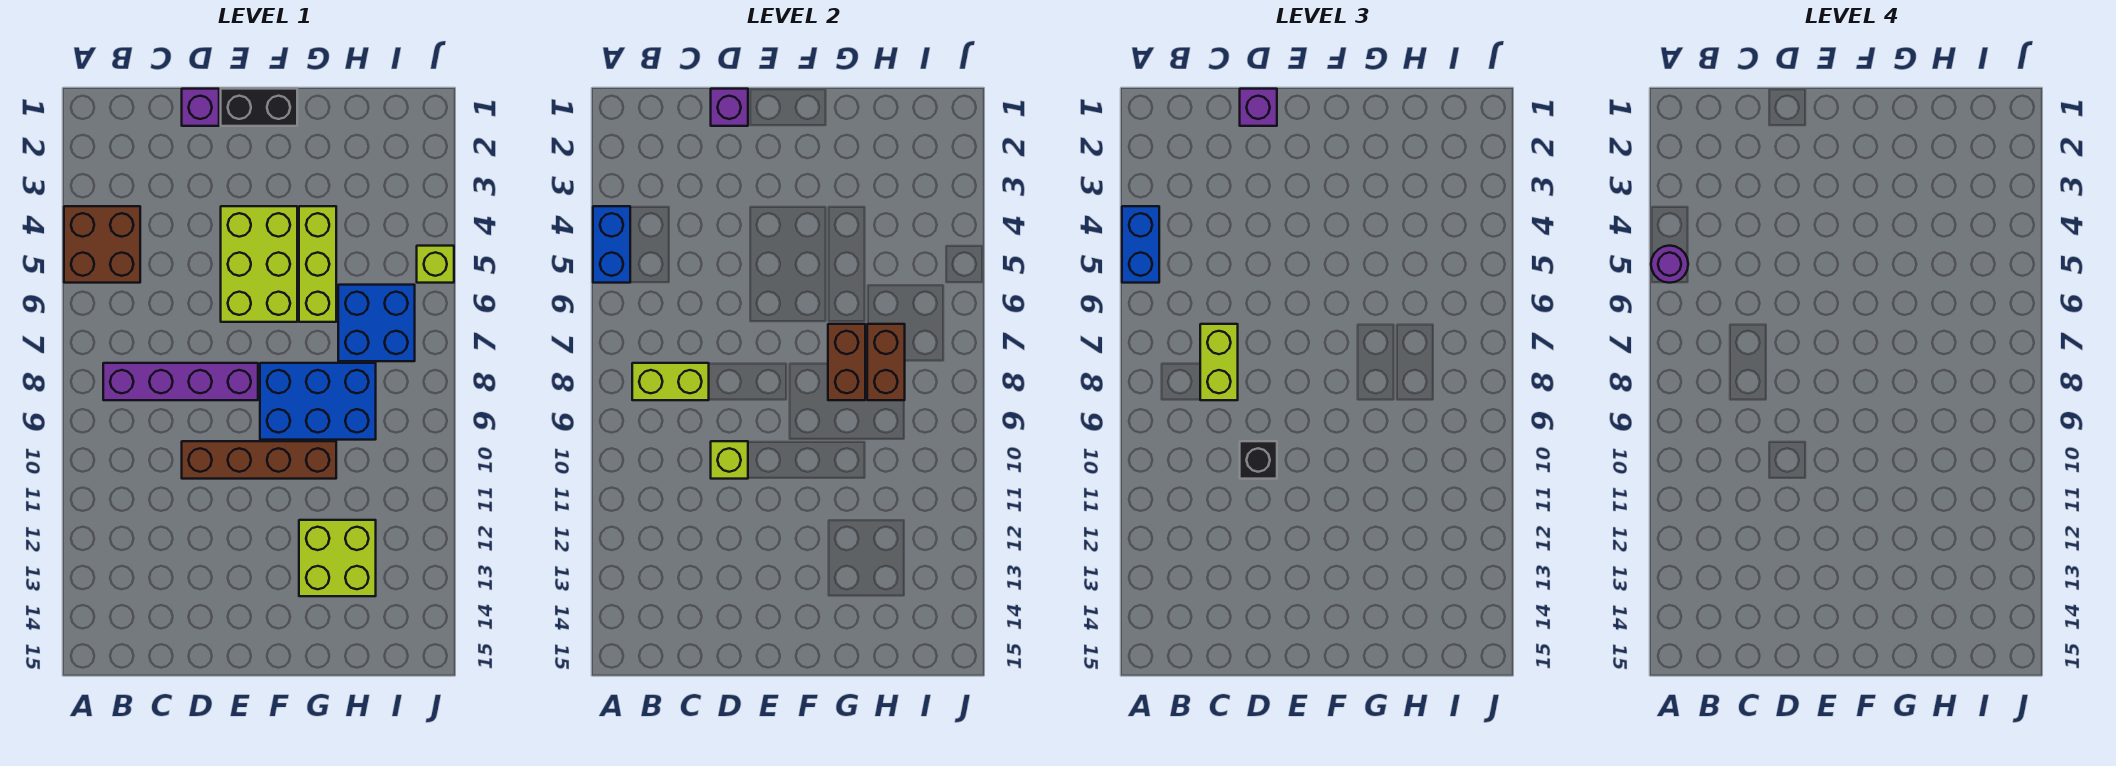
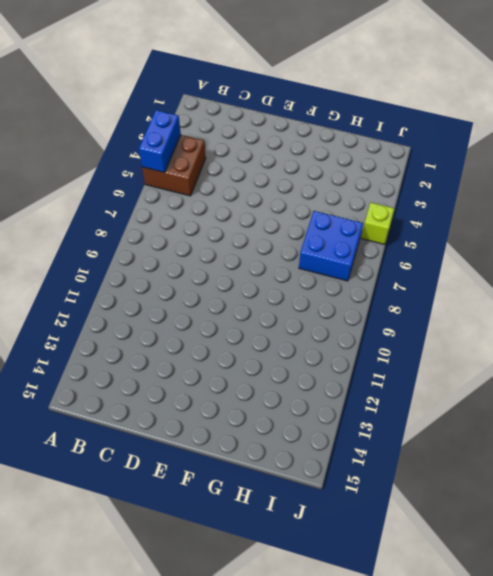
none -> purple brick B8:E8 level 1
none -> purple brick D1 level 1
none -> brown brick D10:G10 level 1

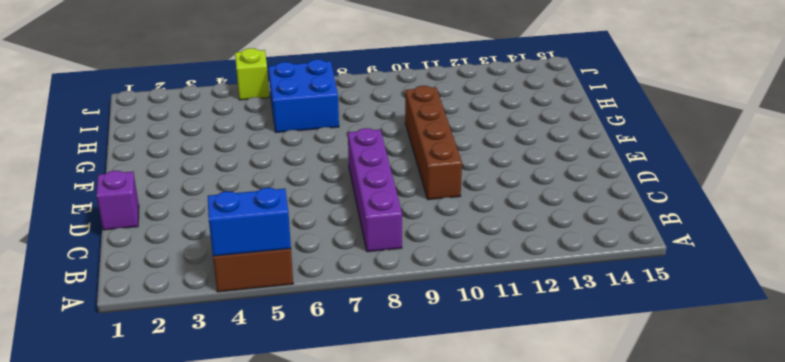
none -> black brick E1:F1 level 1
none -> lime brick E4:F6 level 1
none -> blue brick F8:H9 level 1

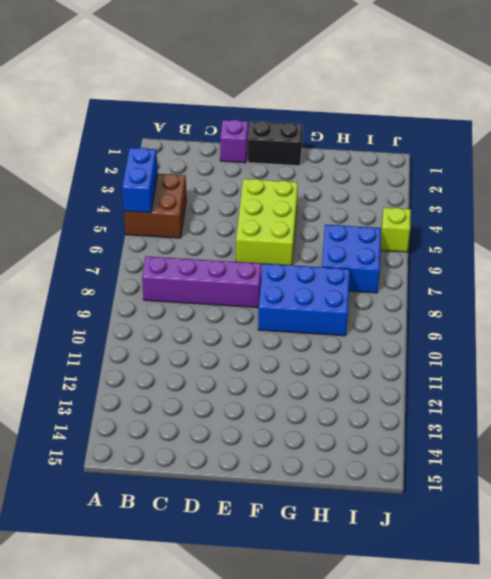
none -> brown brick D10:G10 level 1
none -> lime brick G4:G6 level 1
none -> lime brick G12:H13 level 1

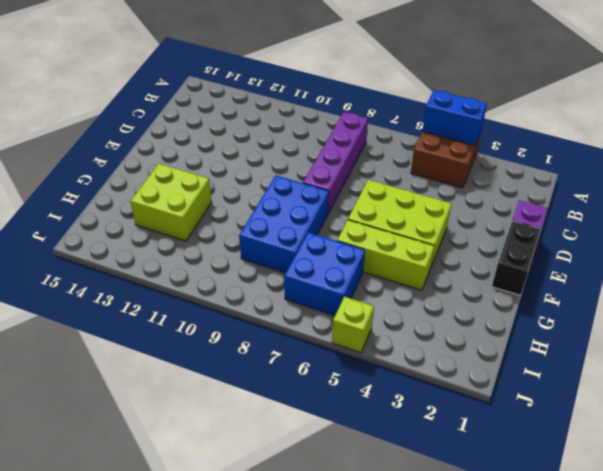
none -> brown brick D10:G10 level 1
none -> lime brick B8:C8 level 2
none -> purple brick D1 level 2

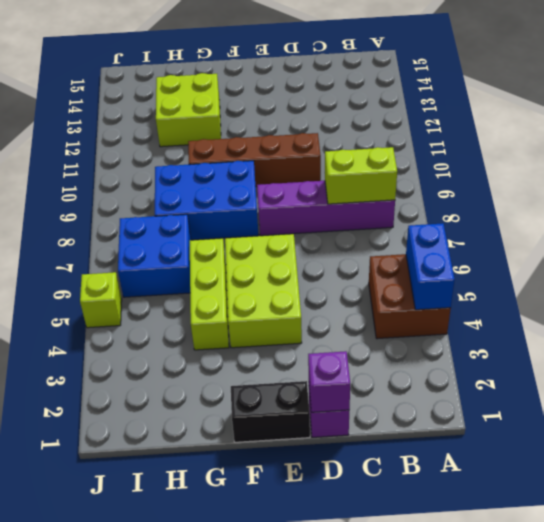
none -> lime brick D10 level 2
none -> brown brick G7:G8 level 2
none -> brown brick H7:H8 level 2

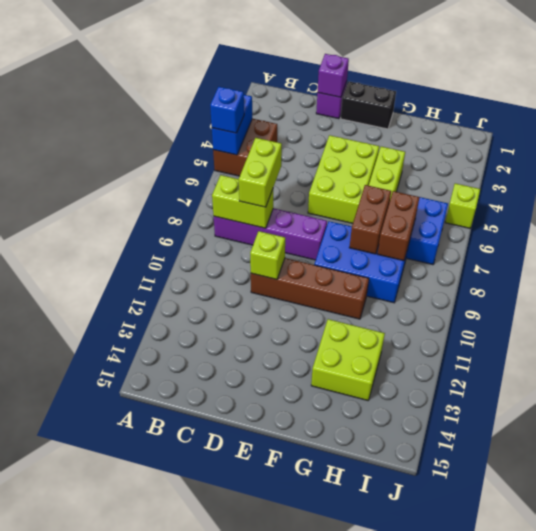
blue brick A5 level 3 -> blue brick A4:A5 level 3
none -> purple brick D1 level 3
none -> black brick D10 level 3
none -> purple round brick A5 level 4

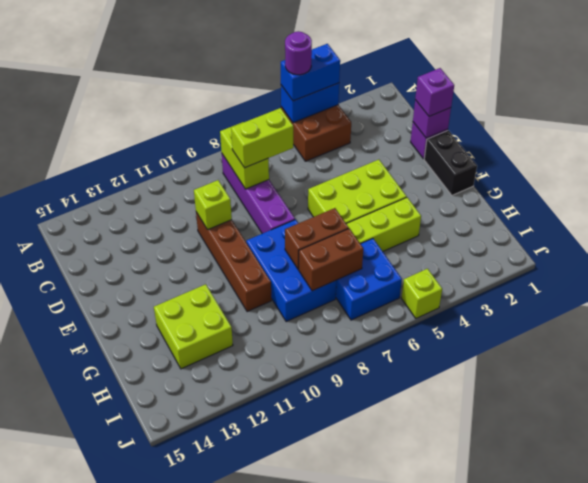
none -> black brick D10 level 3

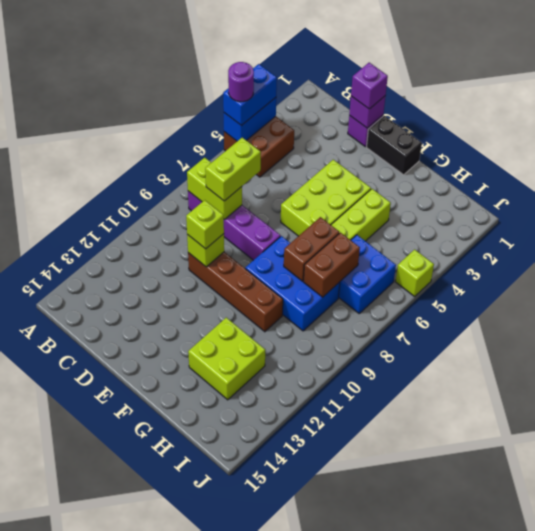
lime brick D10 level 3 -> black brick D10 level 3

